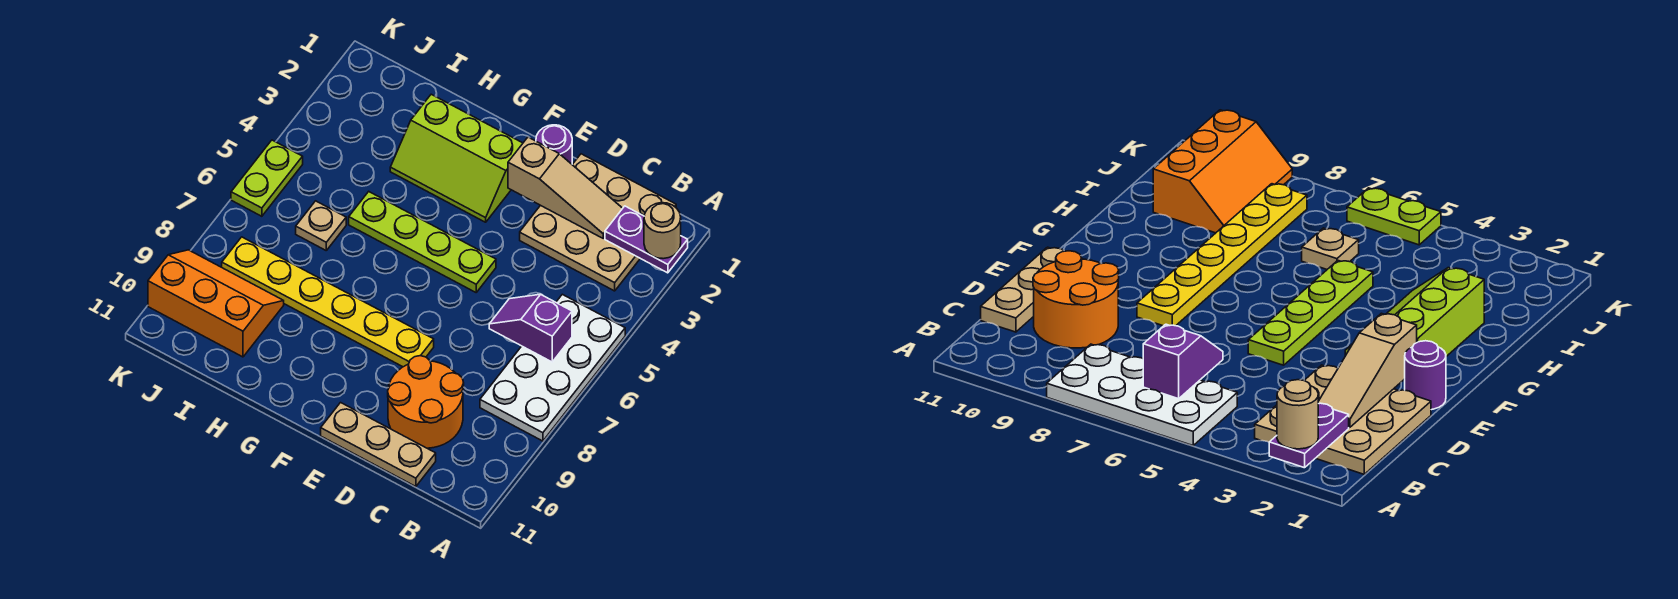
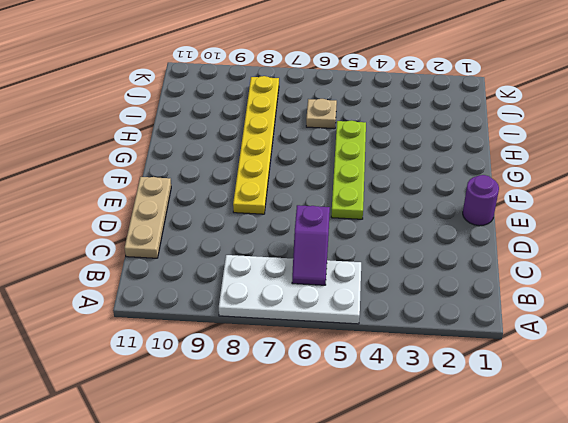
purple slope B6:C6 level 2 top C -> purple slope B6:C6 level 2 top B
none -> tan plate B1:D3 level 1
none -> orange round brick C9:D10 level 1
none -> lime slope F2:H3 level 1 top 2

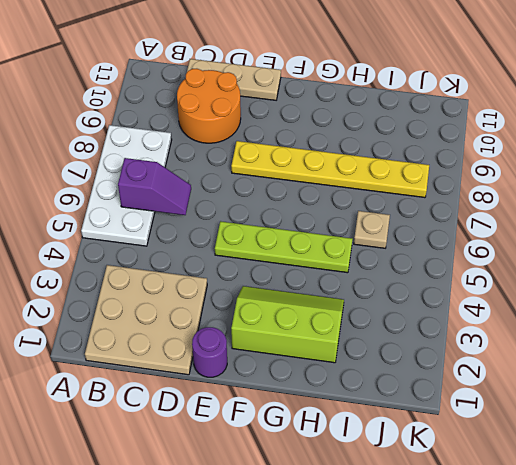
none -> orange slope I9:K10 level 1 top 10
none -> lime plate K5:K6 level 1
none -> purple plate A2:B2 level 2

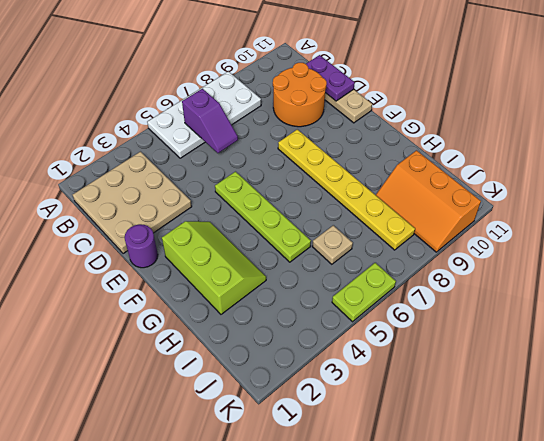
purple plate C11:D11 level 2 -> purple plate A2:B2 level 2
none -> tan slope C2:E2 level 2 top E
none -> tan round brick A2 level 3

